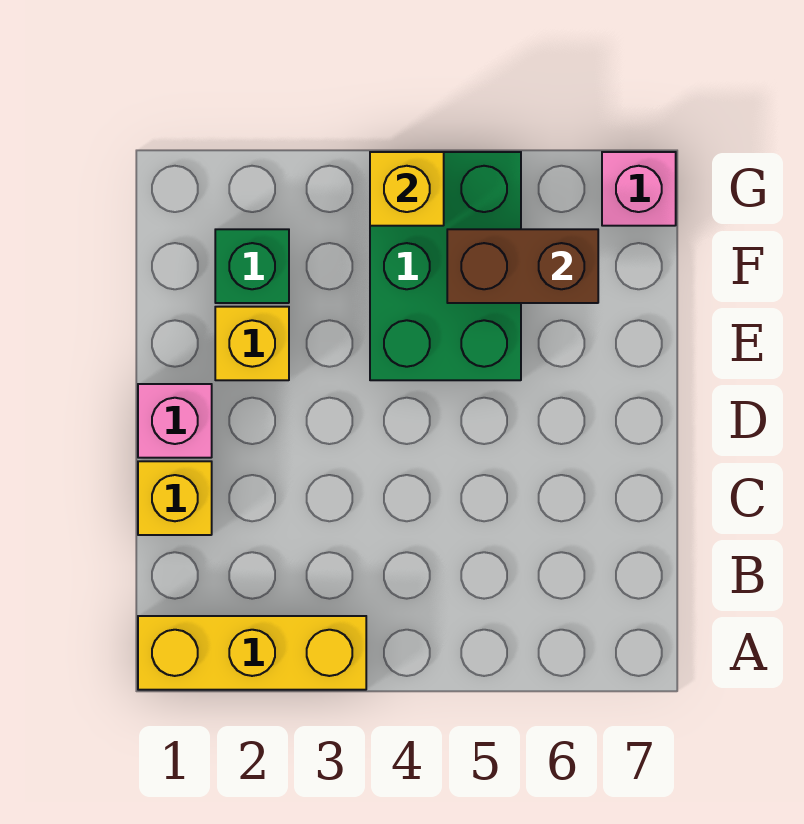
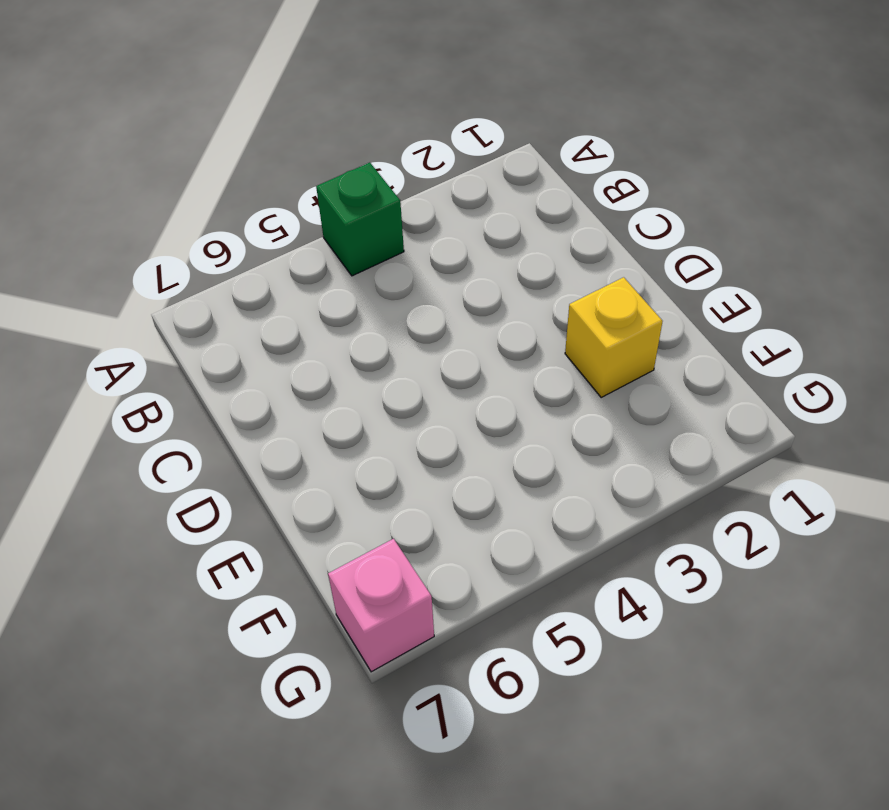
green brick A4 level 1 -> green brick F2 level 1
none -> yellow brick A1:A3 level 1
none -> yellow brick C1 level 1

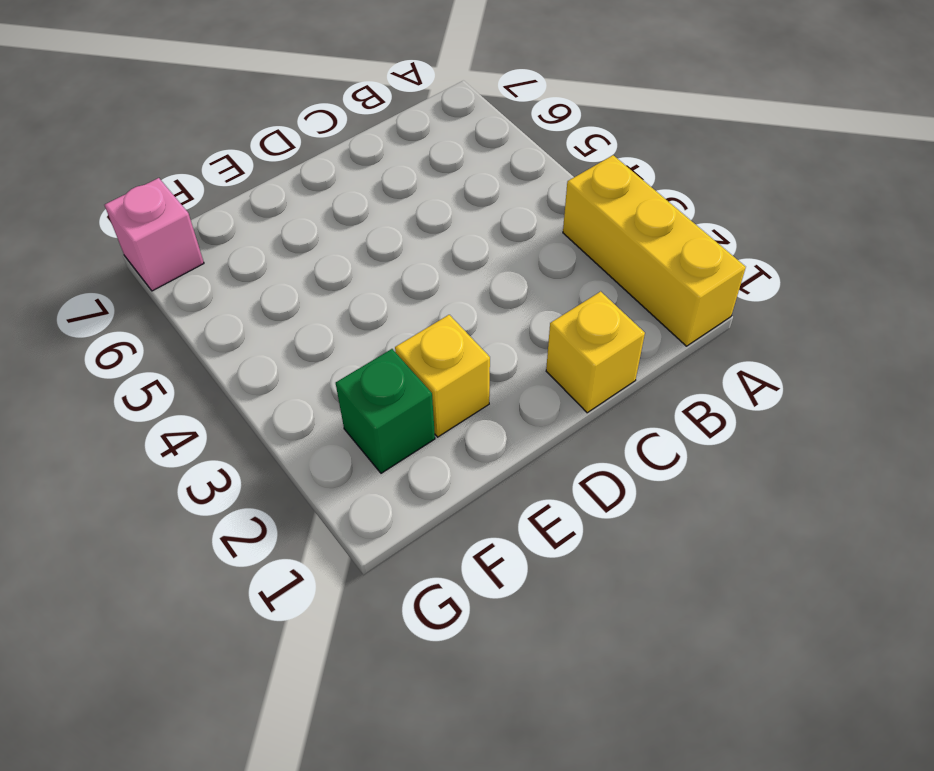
none -> pink brick D1 level 1
none -> green brick E4:G5 level 1

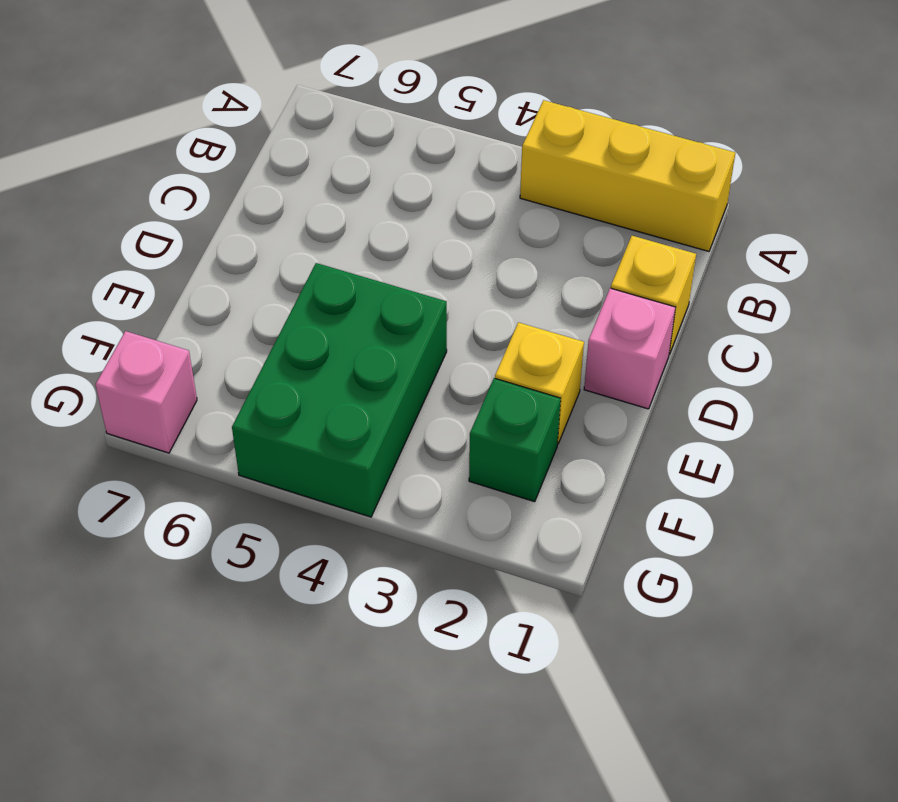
none -> brown brick F5:F6 level 2
none -> yellow brick G4 level 2

